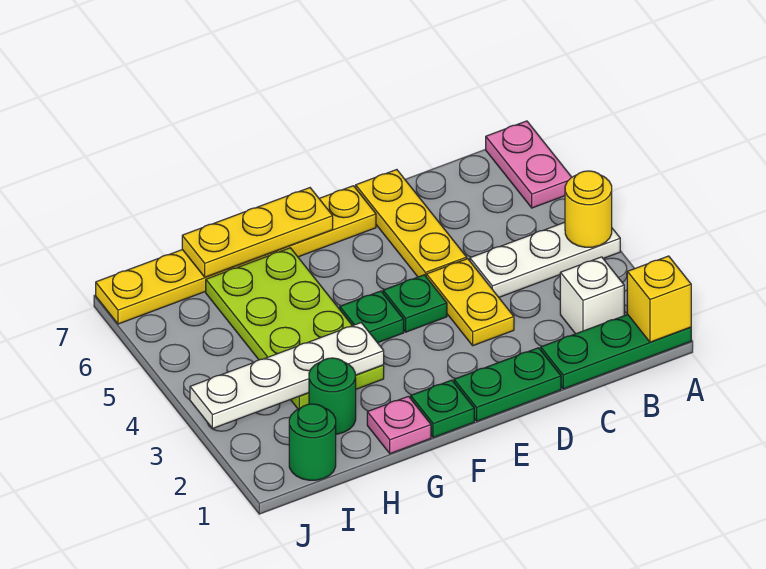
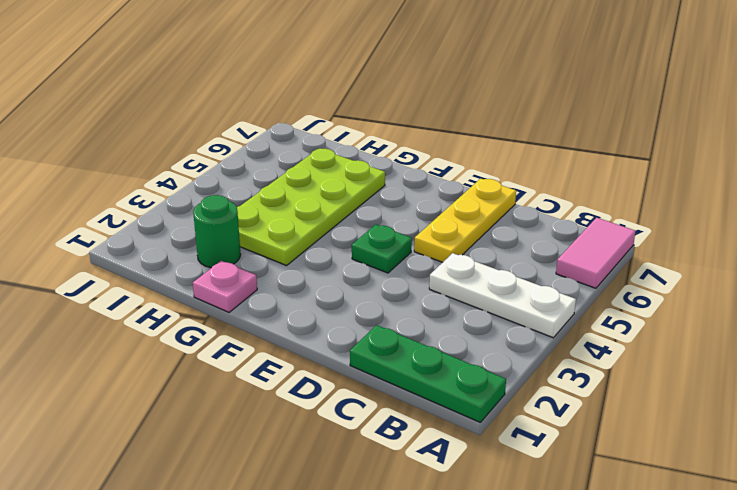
pink tile A6:A7 level 1 -> pink plate A6:A7 level 1
none -> white brick B2 level 1
none -> green plate D1:E1 level 1
none -> yellow plate D3:D4 level 1

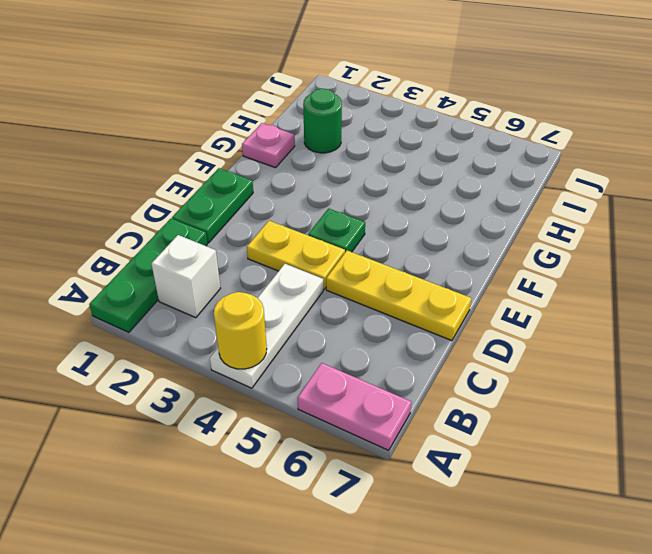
none -> yellow plate E7:J7 level 1
none -> green plate F1 level 1
none -> green plate F4 level 1

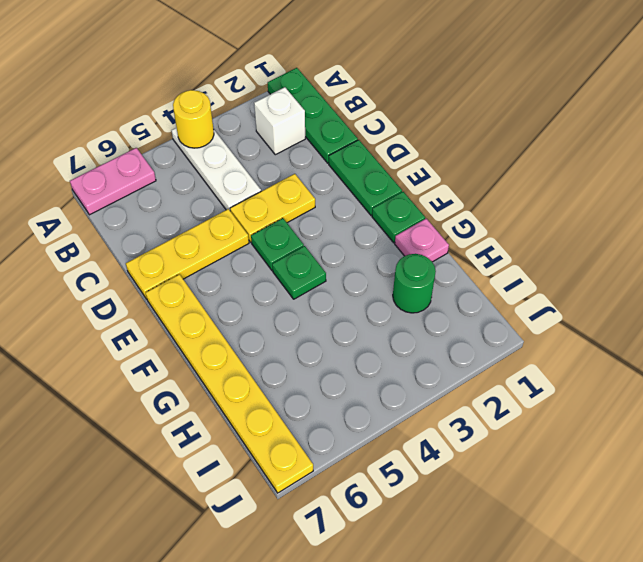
none -> lime plate G3:H6 level 1
none -> green round brick I1 level 1
none -> yellow brick A1 level 2

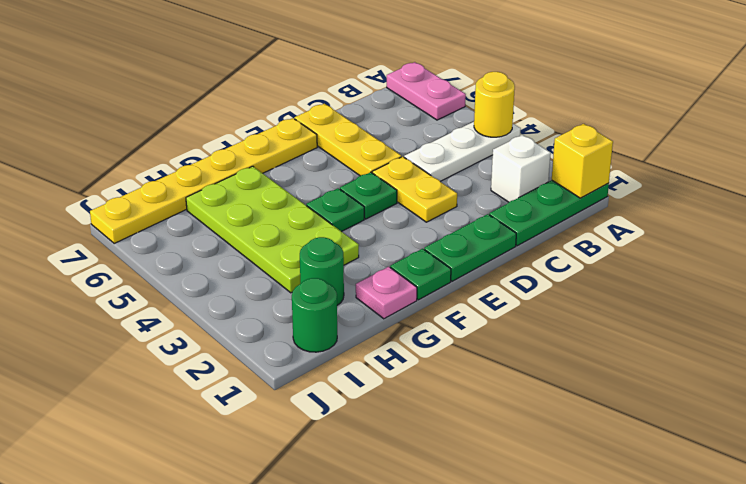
none -> yellow plate F7:H7 level 2
none -> white plate G3:J3 level 2

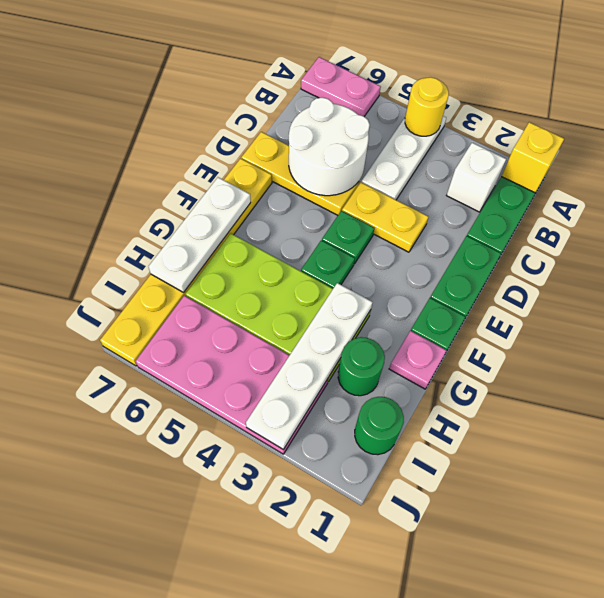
white round brick C5:D6 level 2 -> none
white plate F7:H7 level 2 -> yellow plate F7:H7 level 2
pink plate I3:J6 level 1 -> none

